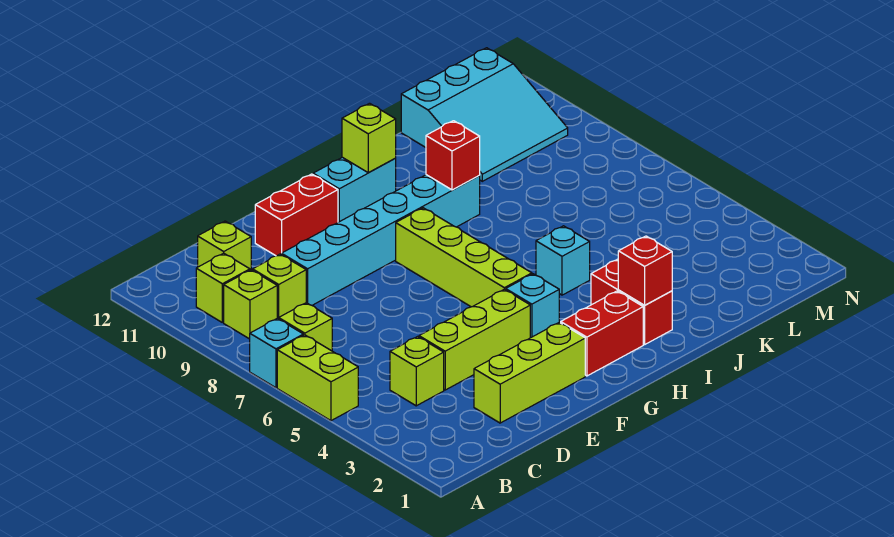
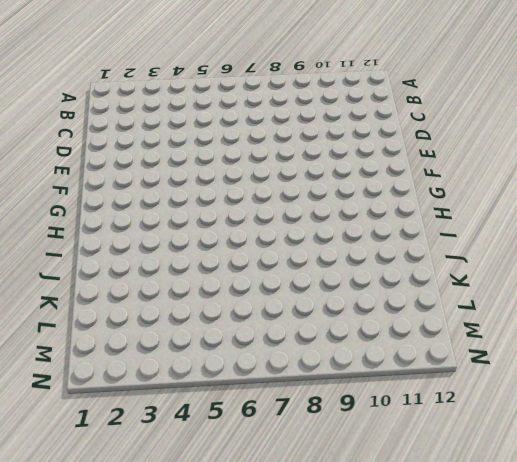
none -> lime brick A5:A6 level 1
none -> cyan brick A7 level 1
none -> lime brick B7 level 1

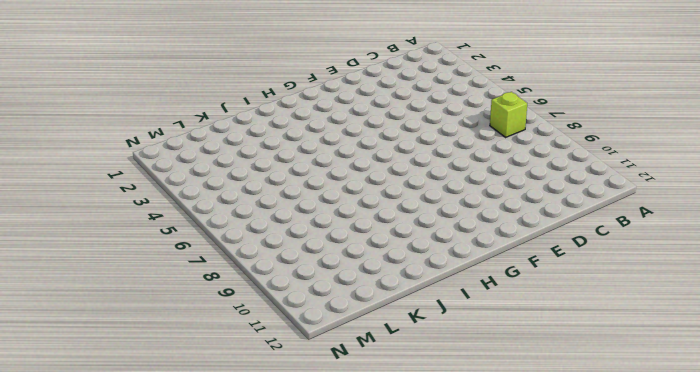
none -> lime brick A5:A6 level 1
none -> cyan brick A7 level 1
none -> lime brick B9 level 1

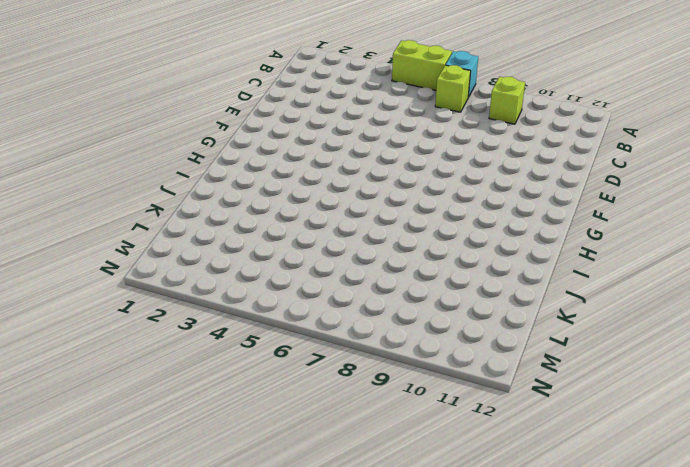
none -> lime brick B10 level 1
none -> lime brick C4 level 1
none -> lime brick C9 level 1

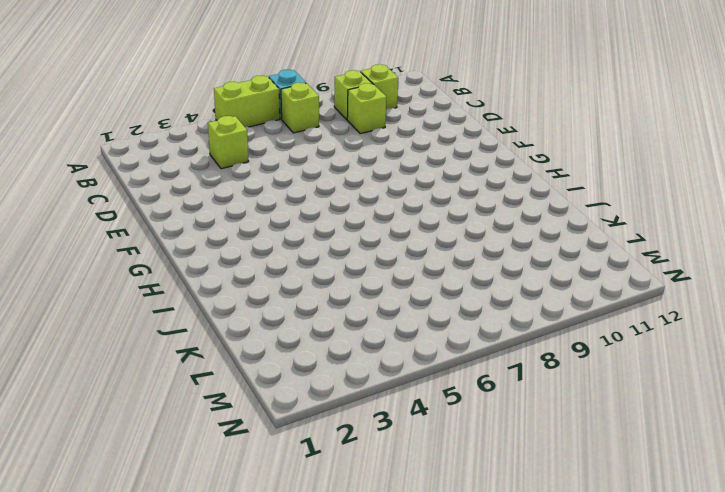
none -> lime brick C11 level 1
none -> lime brick D2:F2 level 1
none -> lime brick D4:F4 level 1

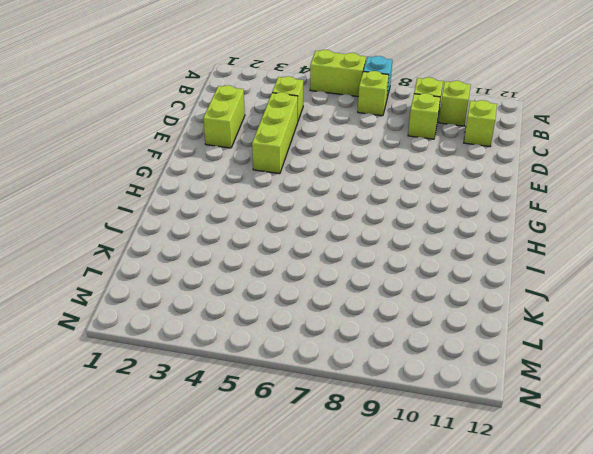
lime brick D2:E2 level 1 -> lime brick D2:F2 level 1
none -> cyan brick D9:I9 level 1
none -> red brick E11:F11 level 1
none -> red brick G2:H2 level 1

